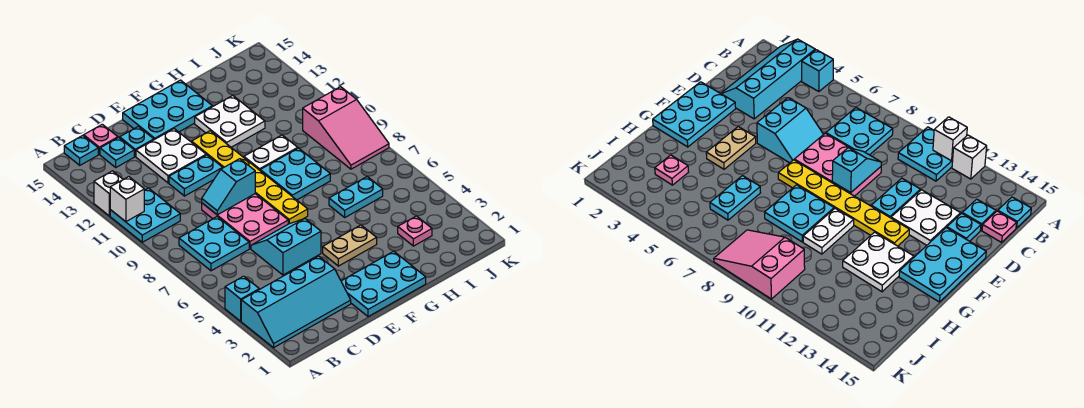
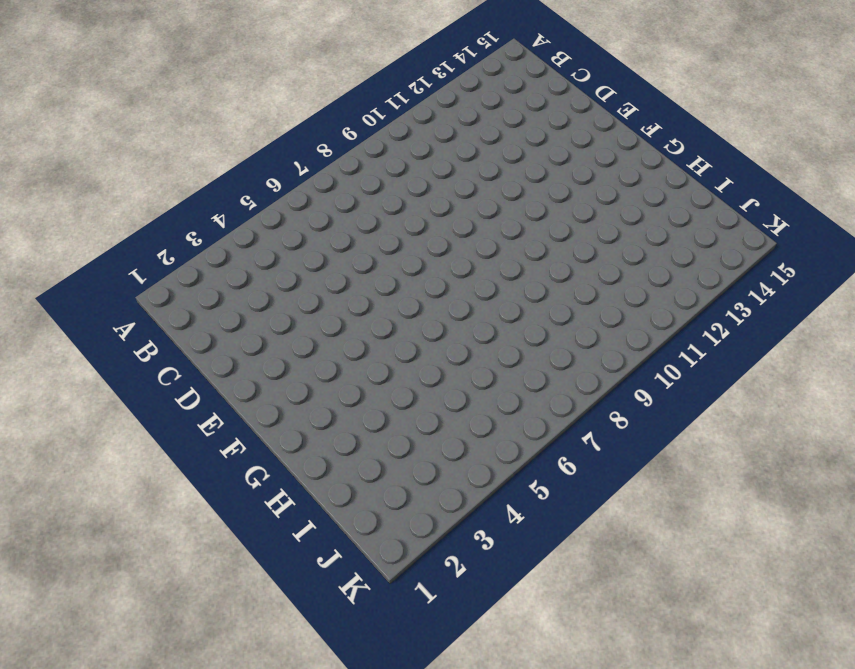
none -> cyan slope A2:D3 level 1 top 3
none -> cyan brick A4 level 1
none -> cyan plate A10:B11 level 1

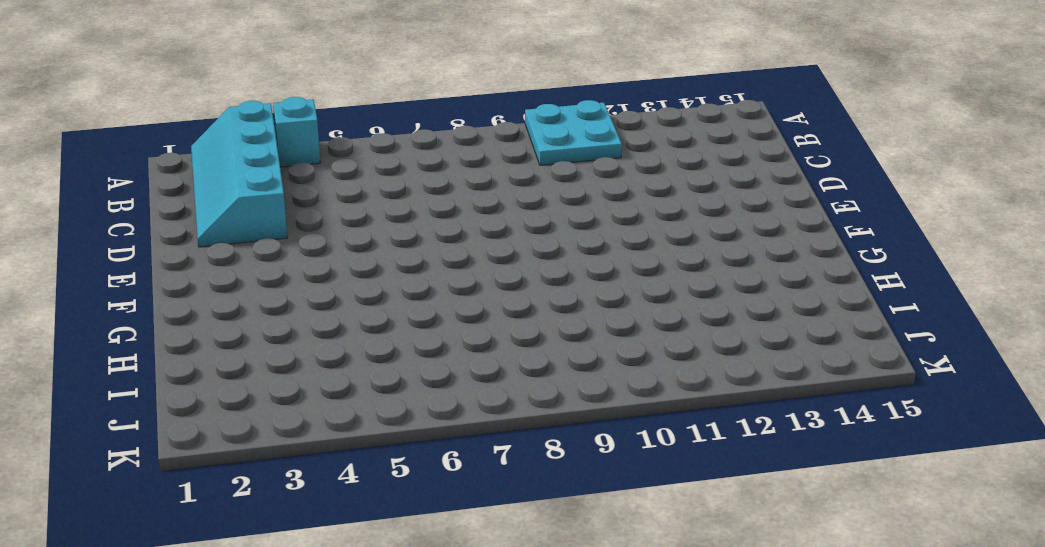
none -> white brick A12 level 1
none -> cyan plate B7:C8 level 1
none -> cyan plate B15 level 1

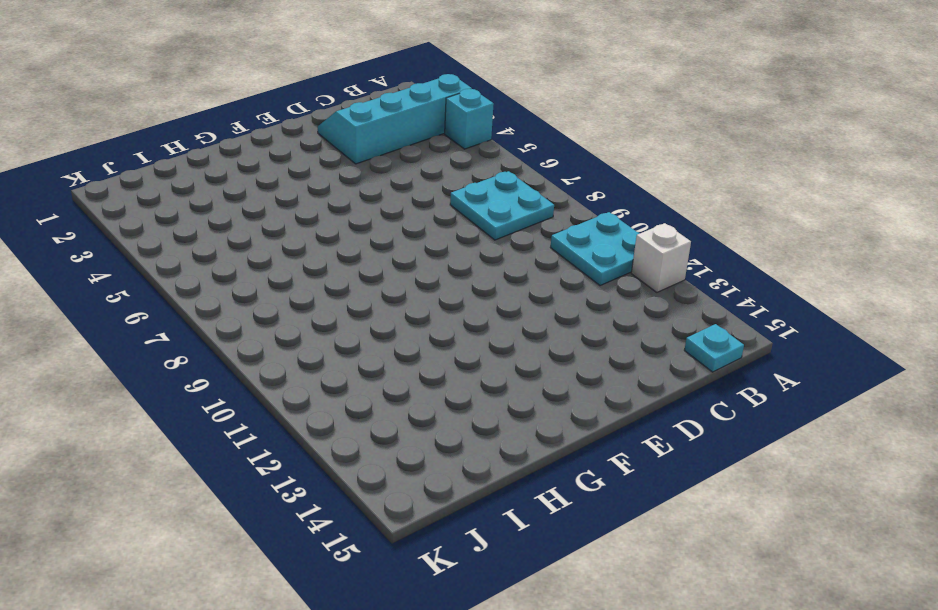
none -> cyan plate C14 level 1
none -> pink plate C15 level 1
none -> cyan slope D5:E6 level 1 top 5

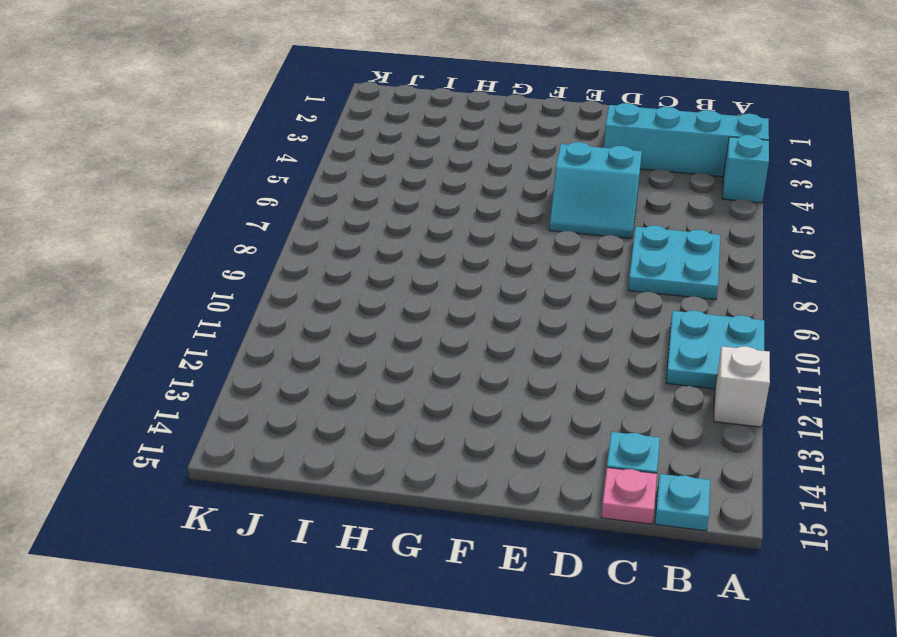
none -> pink plate D7:E9 level 1
none -> cyan plate D11:E11 level 1
none -> white plate D12:E13 level 1

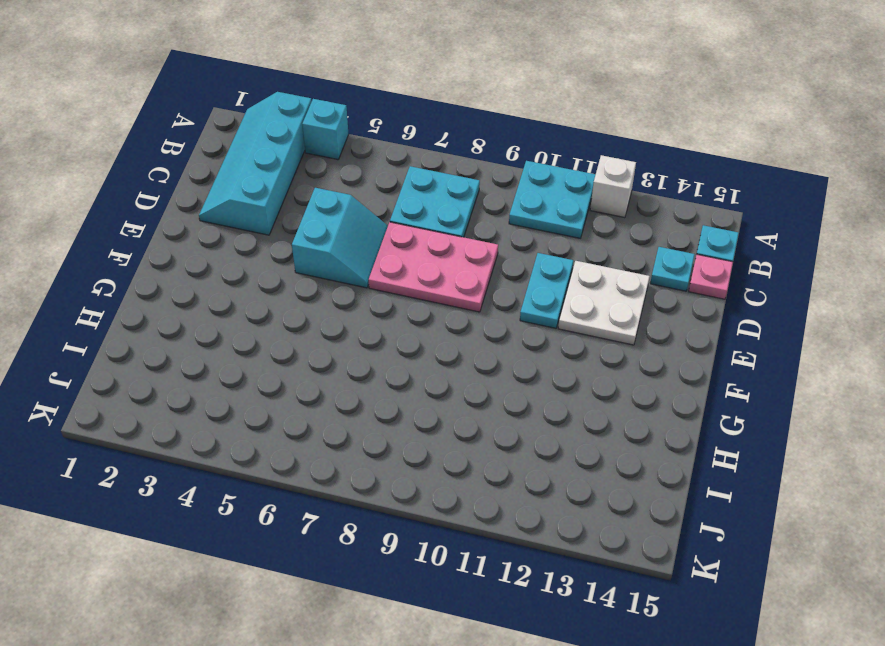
none -> cyan plate D14 level 1
none -> cyan plate E1:G2 level 1
none -> cyan plate E14:G15 level 1

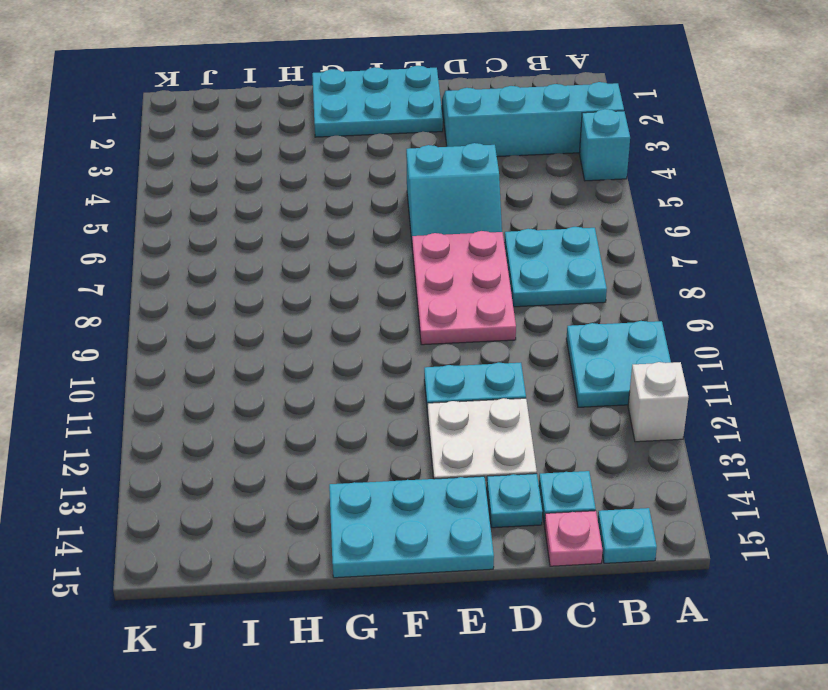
none -> tan plate F4:G4 level 1
none -> yellow plate F7:F12 level 1
none -> cyan plate G8:H9 level 1

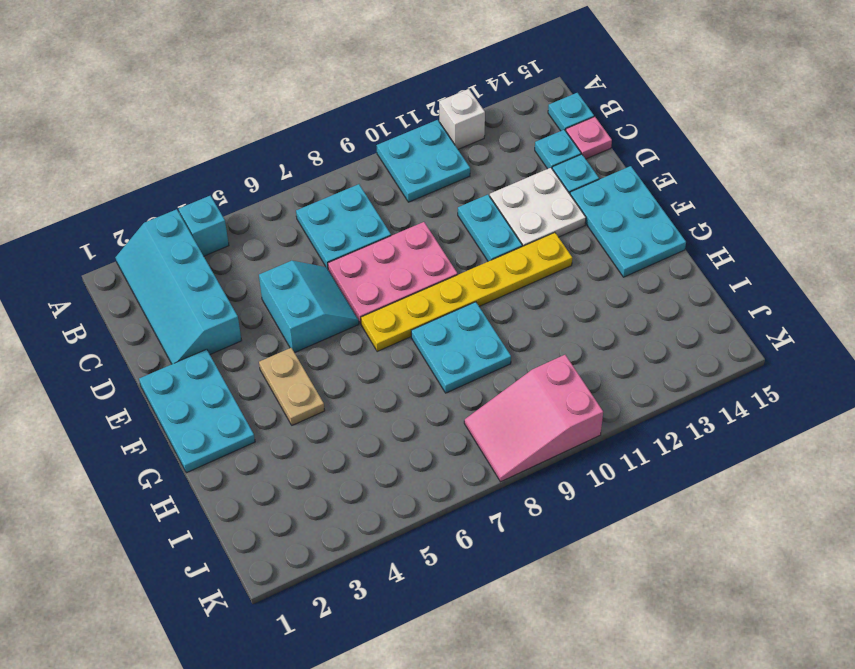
none -> white plate G10:H10 level 1
none -> white plate G12:H13 level 1
none -> cyan plate H6:I6 level 1

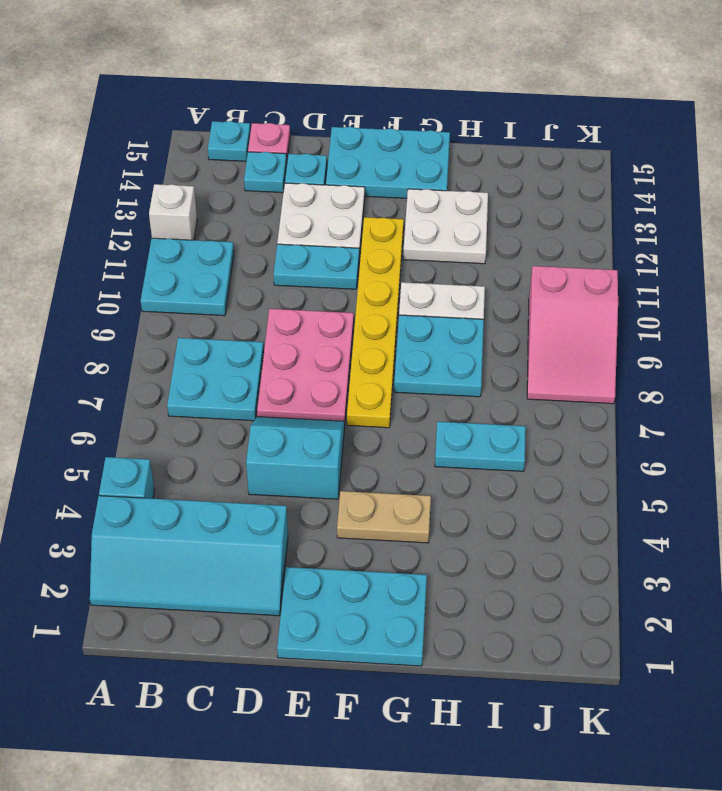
none -> pink plate I3 level 1
none -> white brick A11 level 2
none -> cyan slope D9:E9 level 2 top E

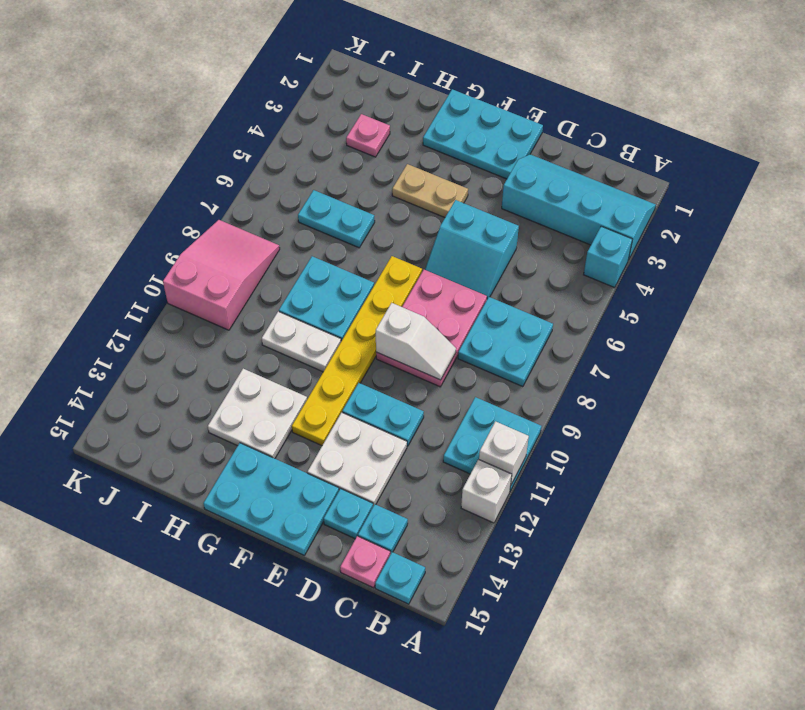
white slope D9:E9 level 2 top E -> cyan slope D9:E9 level 2 top E

